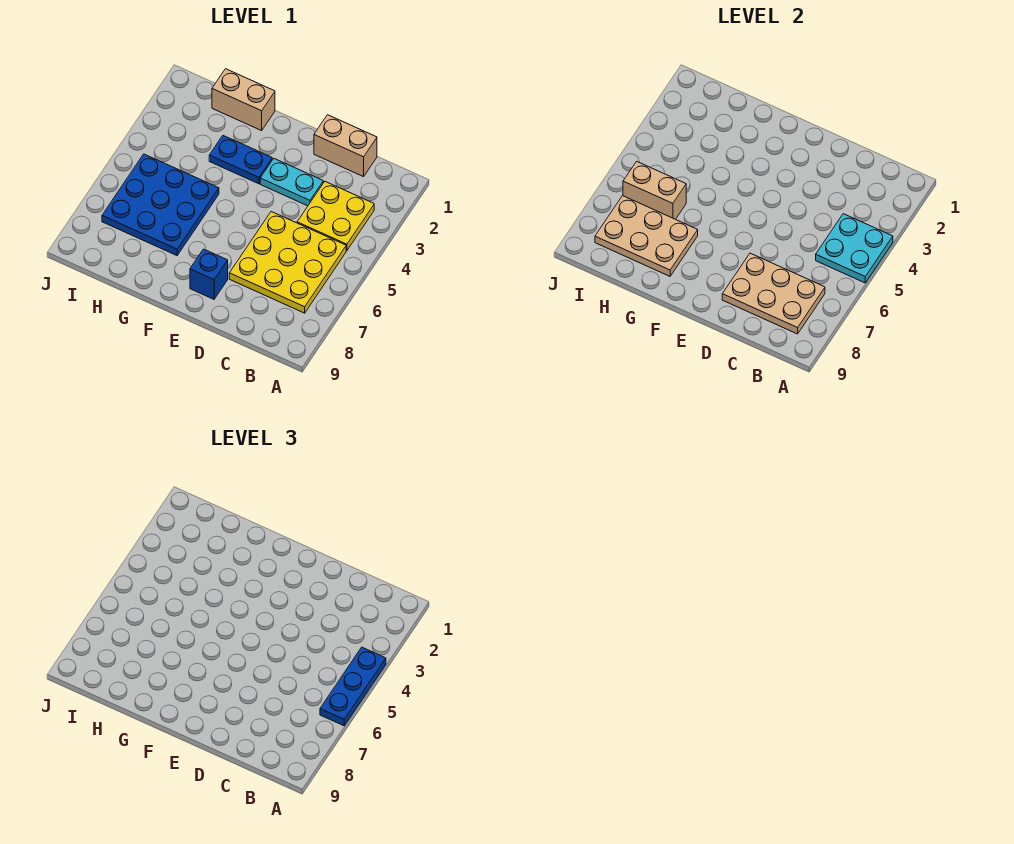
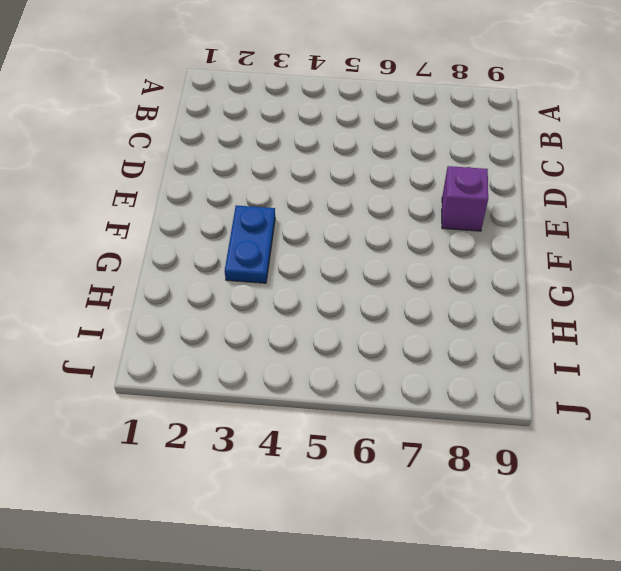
purple brick E8 level 1 -> blue brick E8 level 1
none -> yellow plate B3:C4 level 1
none -> yellow plate B5:D7 level 1
none -> tan brick C1:D1 level 1

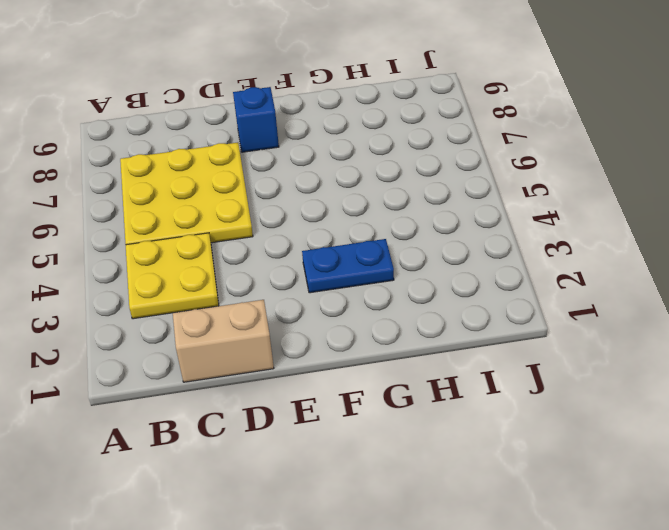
none -> cyan plate D3:E3 level 1
none -> tan brick G1:H1 level 1
none -> blue plate G5:I7 level 1

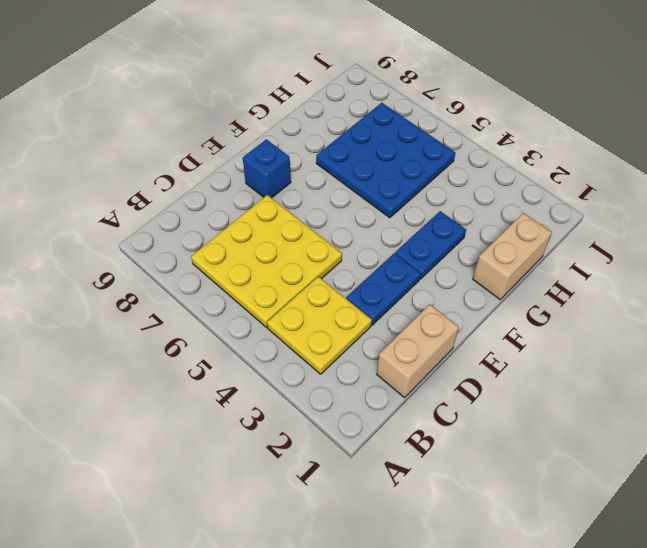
blue plate D3:E3 level 1 -> cyan plate D3:E3 level 1
none -> cyan plate A4:B5 level 2
none -> tan plate B7:D8 level 2
none -> tan plate G7:I8 level 2

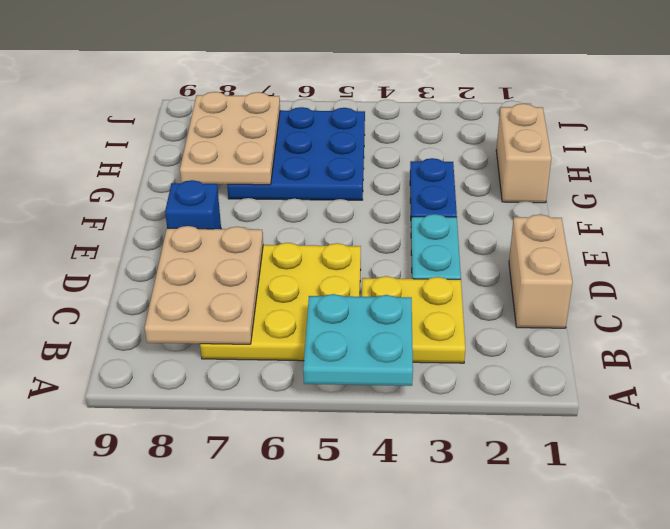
none -> tan brick H6:I6 level 2
none -> blue plate A4:A6 level 3

